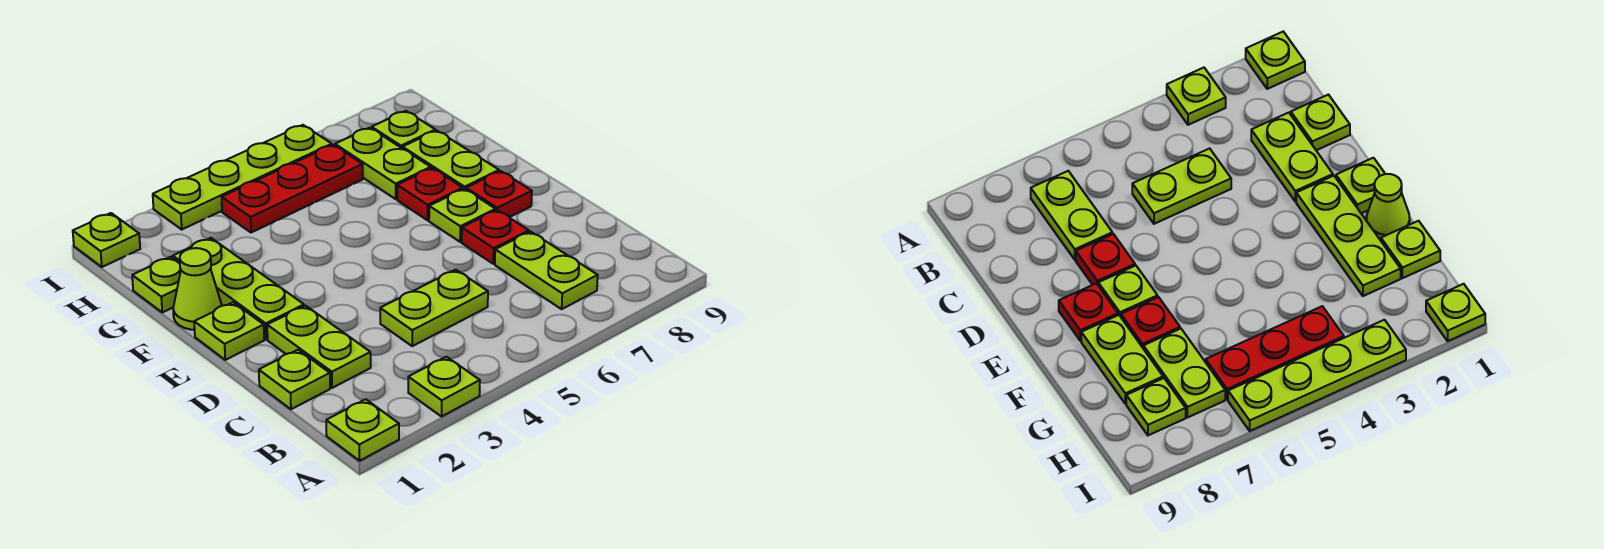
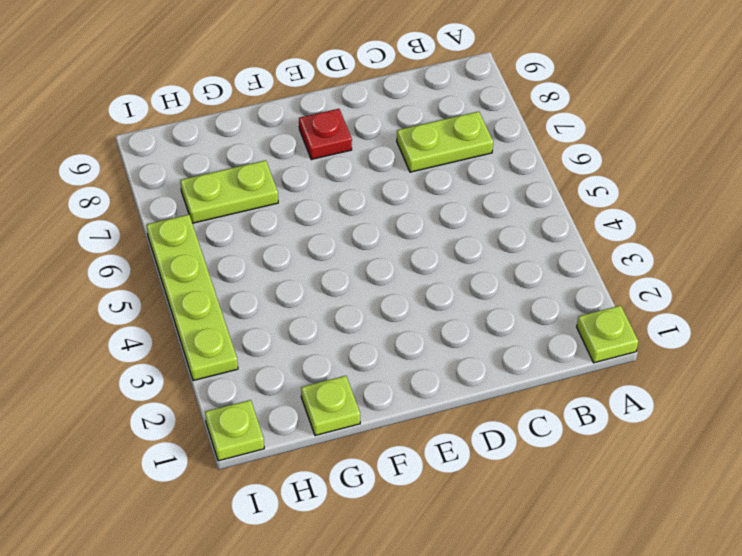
none -> lime plate A3 level 1
none -> lime plate C1 level 1
none -> lime plate C2:D2 level 1

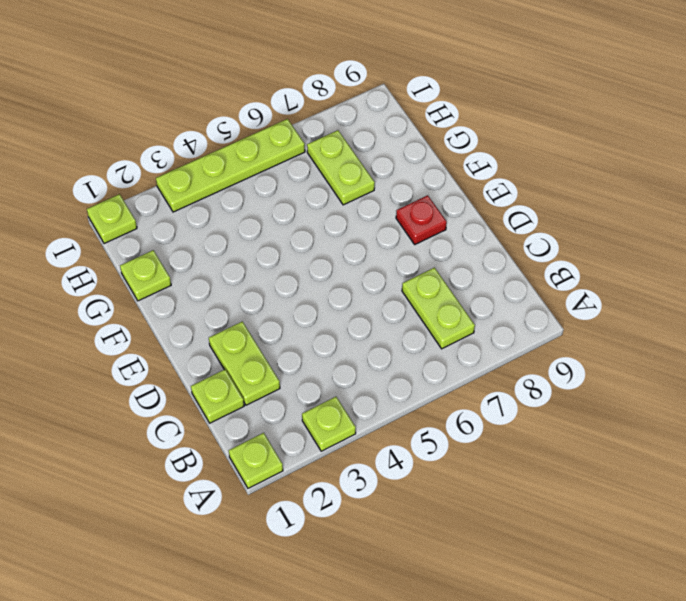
none -> lime plate C4:C5 level 1
none -> red plate D7 level 1
none -> lime plate E1 level 1

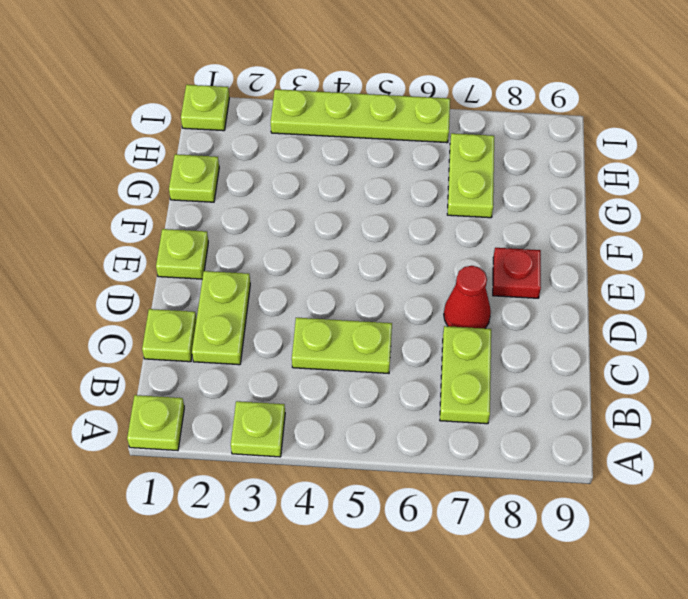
red cone D7 level 1 -> red plate D7 level 1
none -> lime plate E2:G2 level 1
none -> lime plate E7 level 1
none -> lime cone F1 level 1

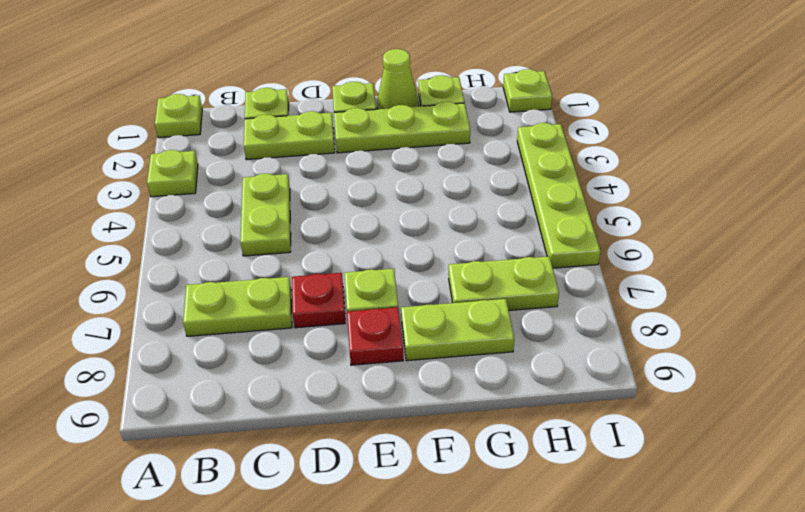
none -> red plate F7 level 1
none -> red plate H4:H6 level 1
none -> lime plate H8 level 1

